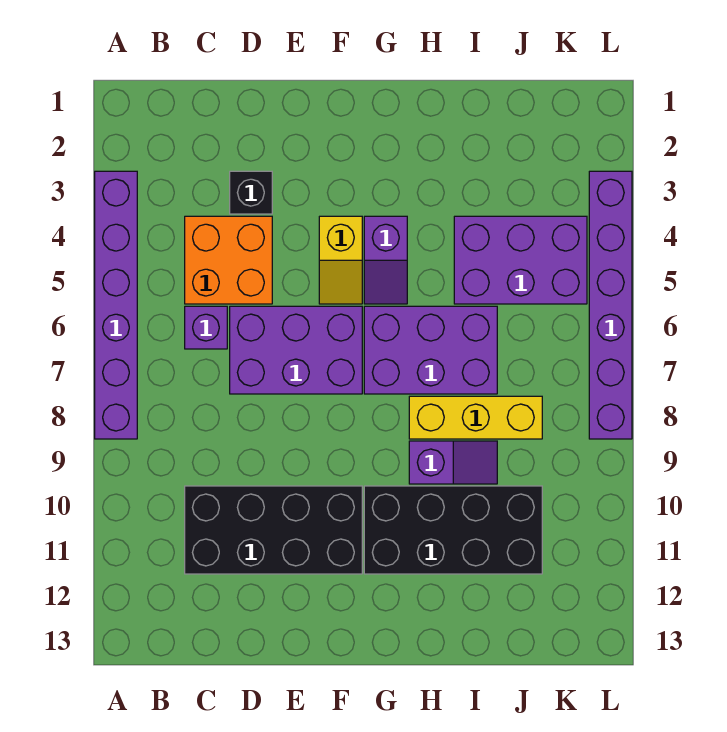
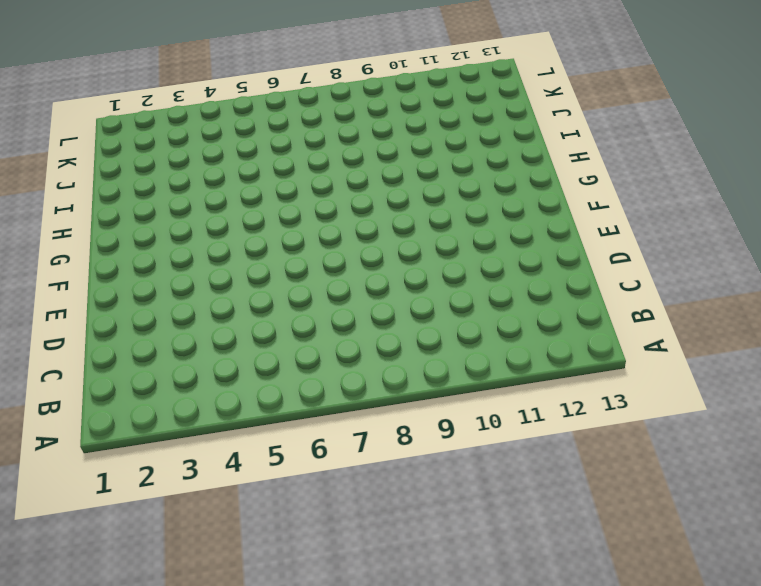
none -> purple brick A3:A8 level 1
none -> orange brick C4:D5 level 1
none -> purple brick C6 level 1

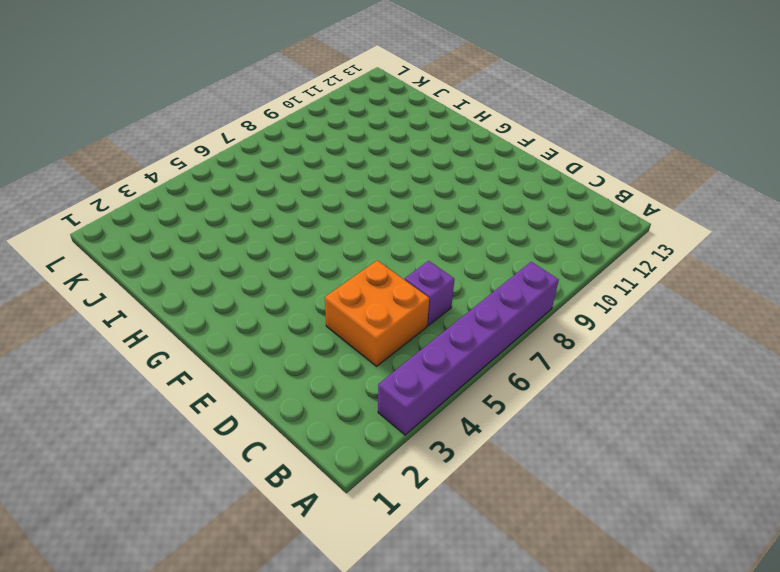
none -> black brick C10:F11 level 1
none -> black brick D3 level 1
none -> purple brick D6:F7 level 1

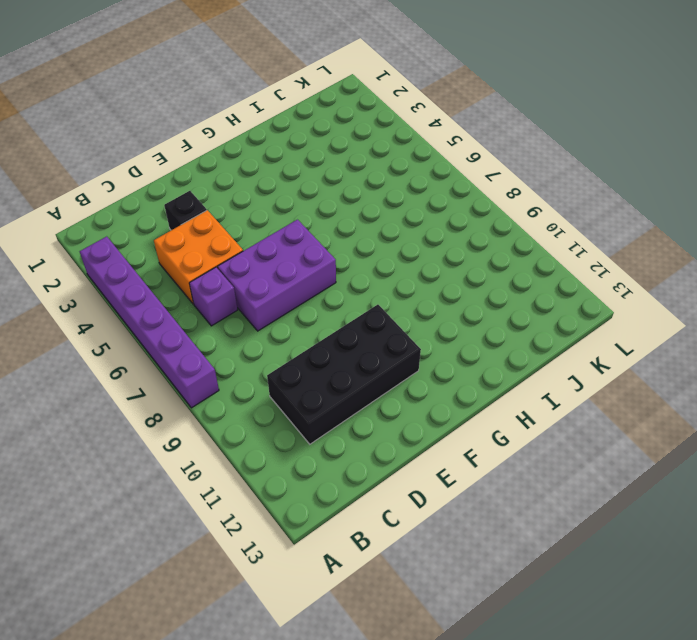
none -> yellow slope F4:F5 level 1 top 4
none -> purple slope G4:G5 level 1 top 4
none -> purple brick G6:I7 level 1

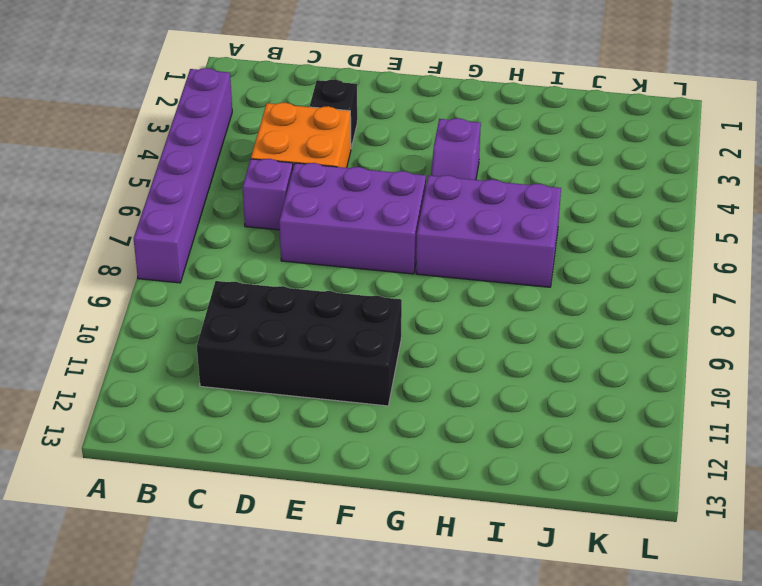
none -> yellow slope F4:F5 level 1 top 4
none -> black brick G10:J11 level 1
none -> yellow brick H8:J8 level 1

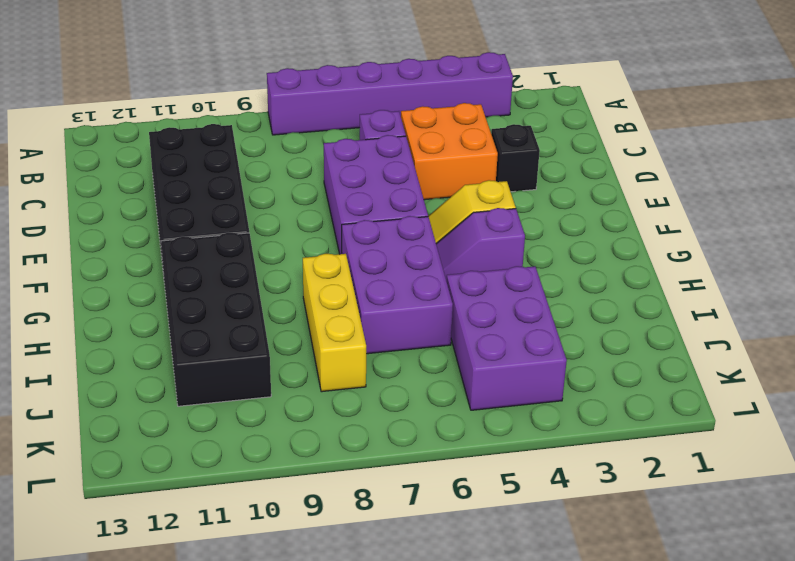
none -> purple slope H9:I9 level 1 top H
none -> purple brick L3:L8 level 1

